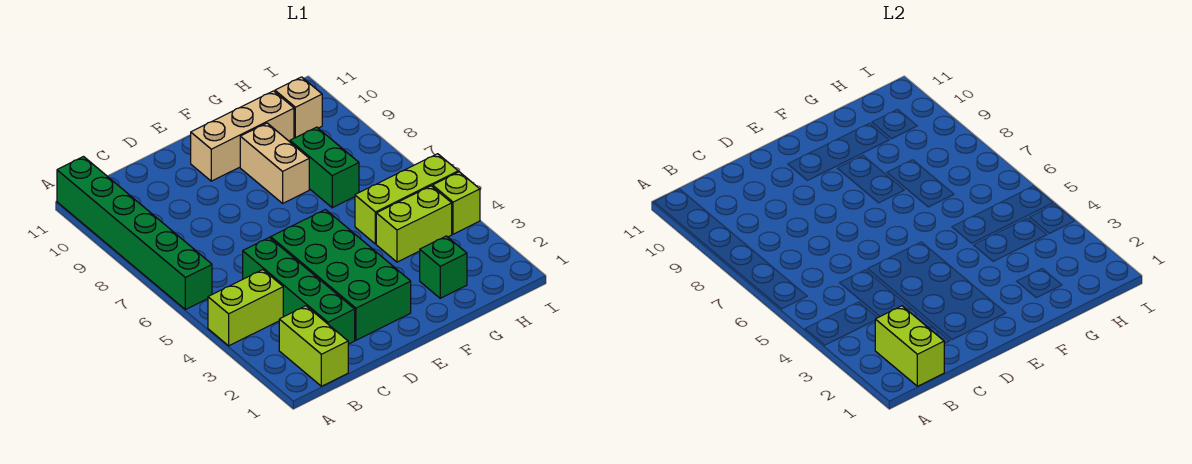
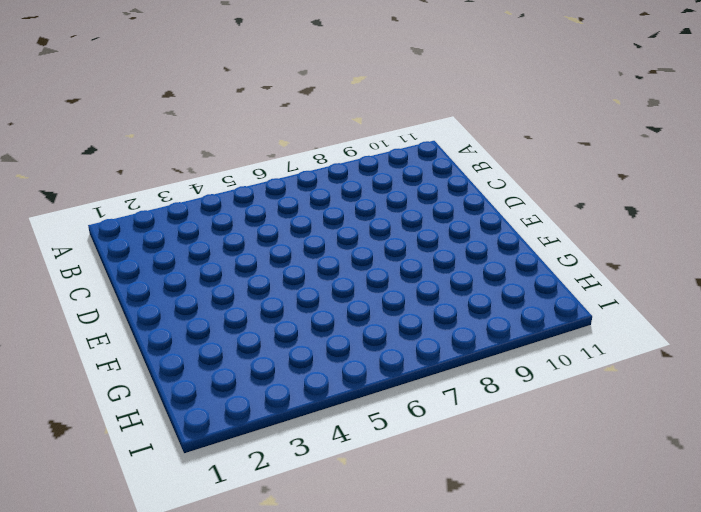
none -> lime brick A4:B4 level 1
none -> green brick A6:A11 level 1
none -> lime brick B1:B2 level 1

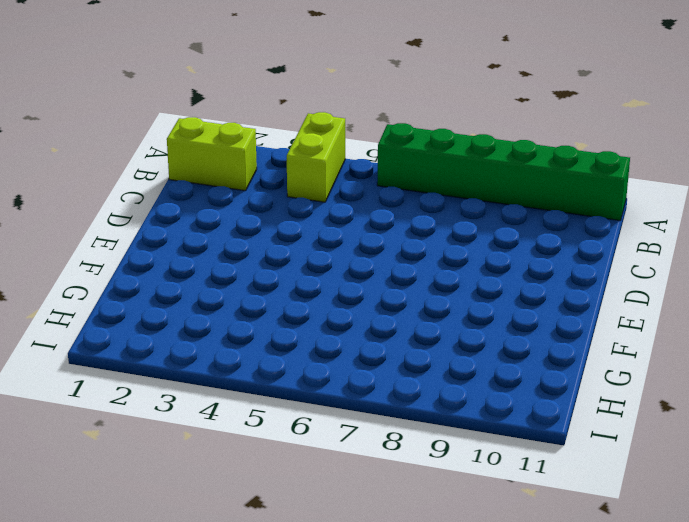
none -> green brick C2:C5 level 1
none -> green brick D2:E5 level 1
none -> tan brick E10:G10 level 1

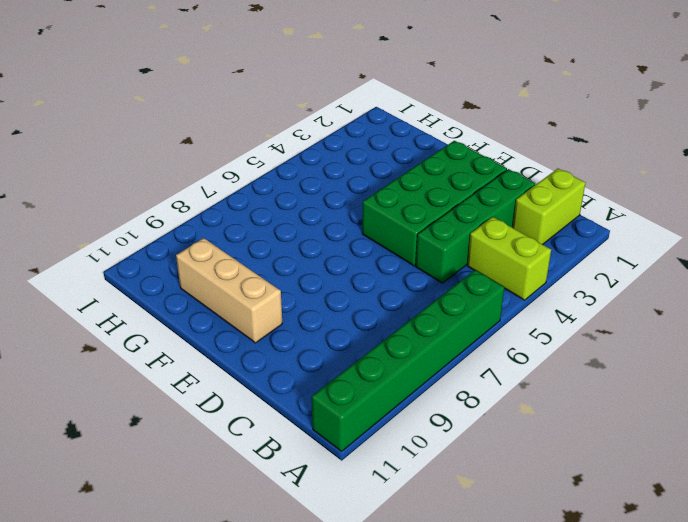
none -> tan brick F8:F9 level 1
none -> green brick G2 level 1
none -> lime brick G4:H4 level 1

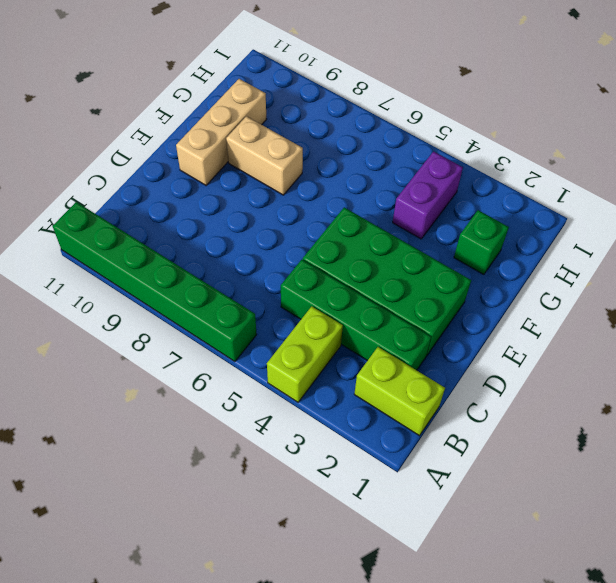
purple brick G4:H4 level 1 -> lime brick G4:H4 level 1
none -> lime brick G5:I5 level 1
none -> green brick G7:G8 level 1
none -> tan brick H10 level 1

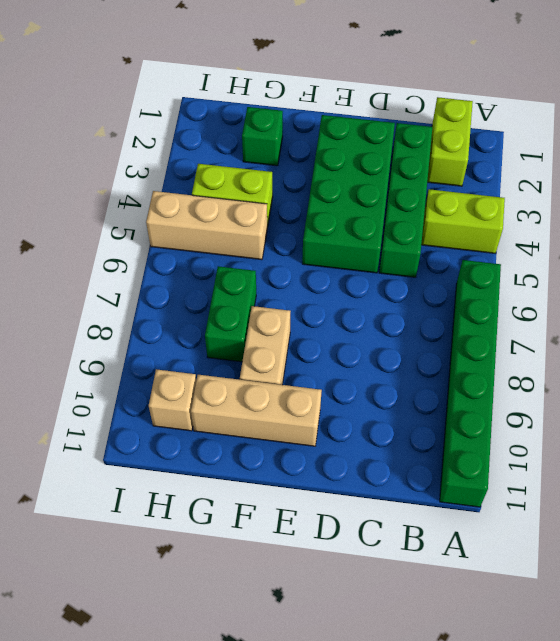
tan brick G5:I5 level 1 -> lime brick G5:I5 level 1
none -> lime brick I4 level 1
none -> lime brick B1:B2 level 2

